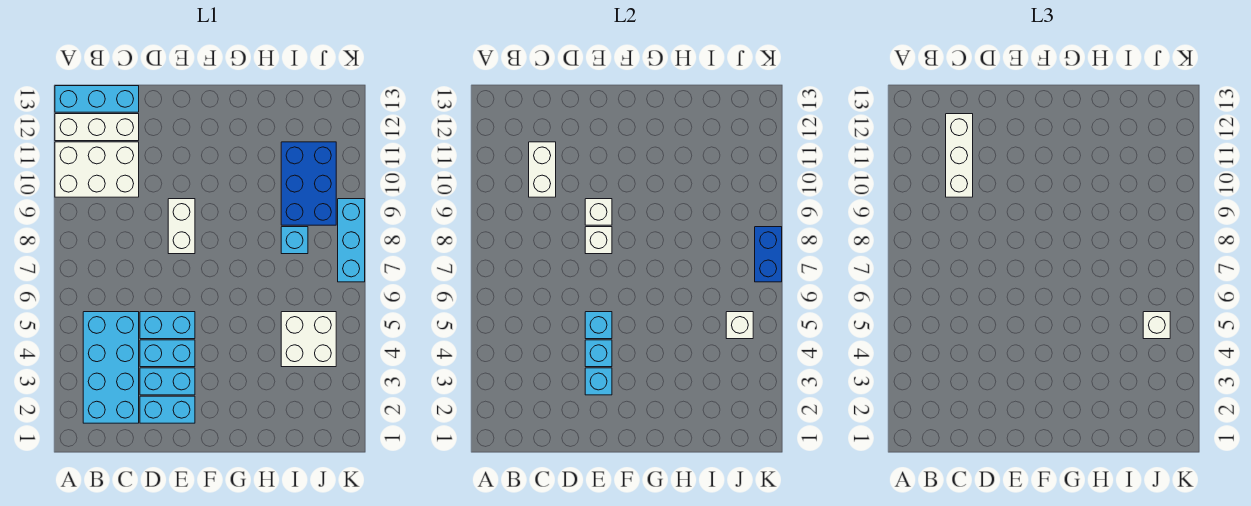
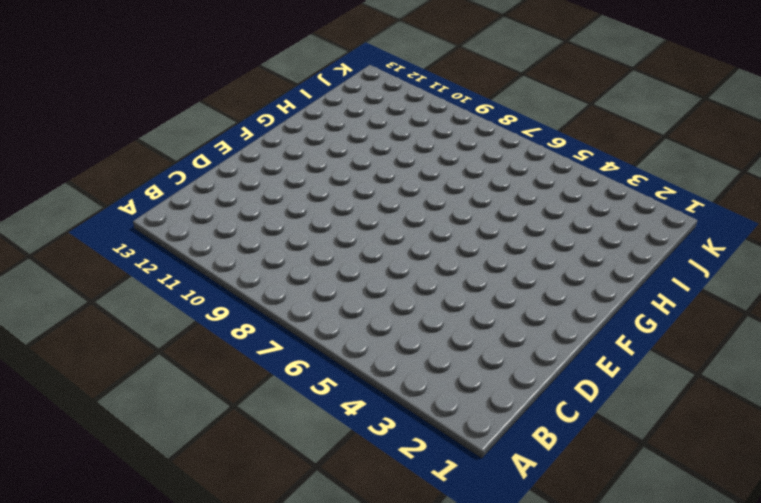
none -> white brick A10:C11 level 1
none -> white brick A12:C12 level 1
none -> cyan brick A13:C13 level 1

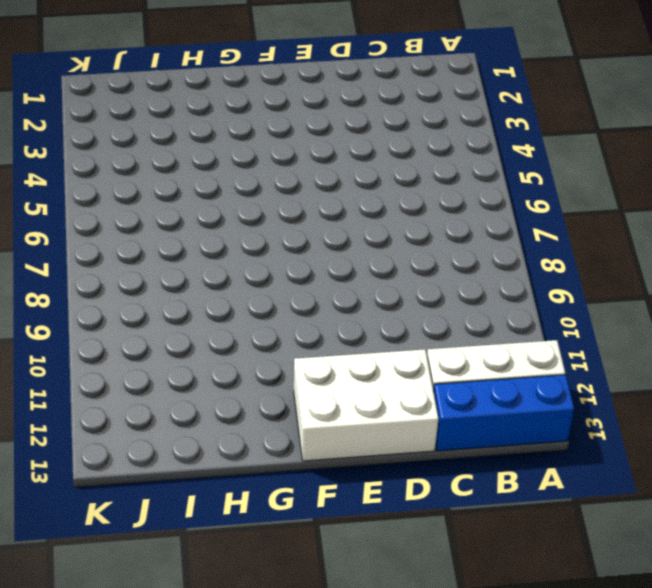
blue brick A13:C13 level 1 -> cyan brick A13:C13 level 1
white brick D12:F13 level 1 -> white brick A10:C11 level 1
none -> cyan brick B2:C5 level 1
none -> cyan brick D2:E2 level 1
none -> cyan brick D3:E3 level 1

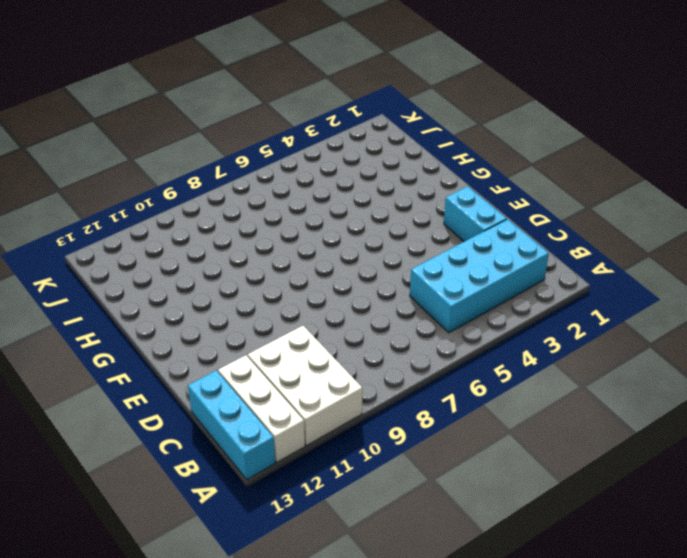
none -> cyan brick D3:E3 level 1
none -> cyan brick D4:E4 level 1
none -> cyan brick D5:E5 level 1

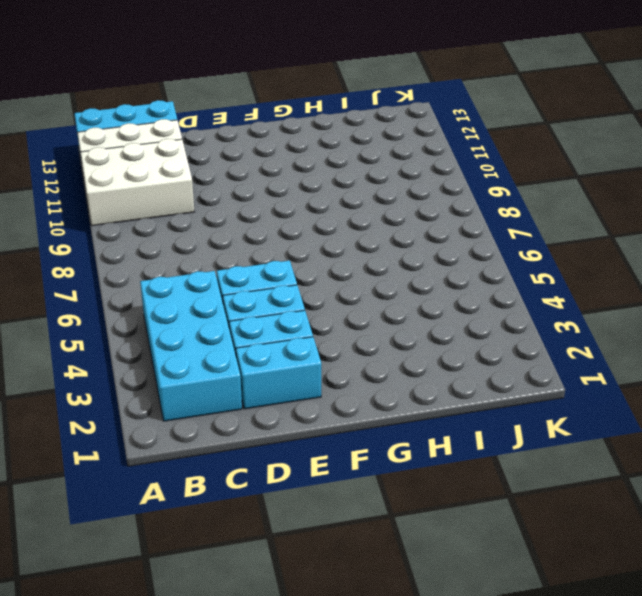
none -> white brick E8:E9 level 1
none -> white brick I4:J5 level 1
none -> cyan brick I8 level 1

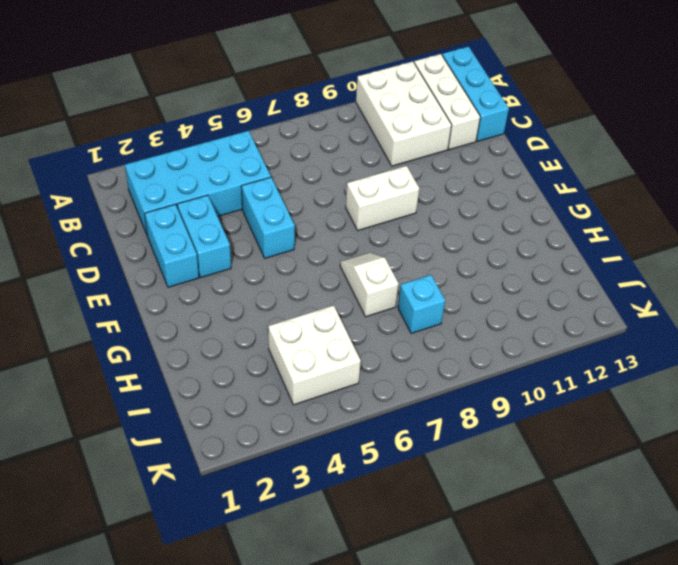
white slope G7:H7 level 1 top H -> none
none -> cyan brick D4:E4 level 1
none -> blue brick I9:J11 level 1
none -> cyan brick K7:K9 level 1

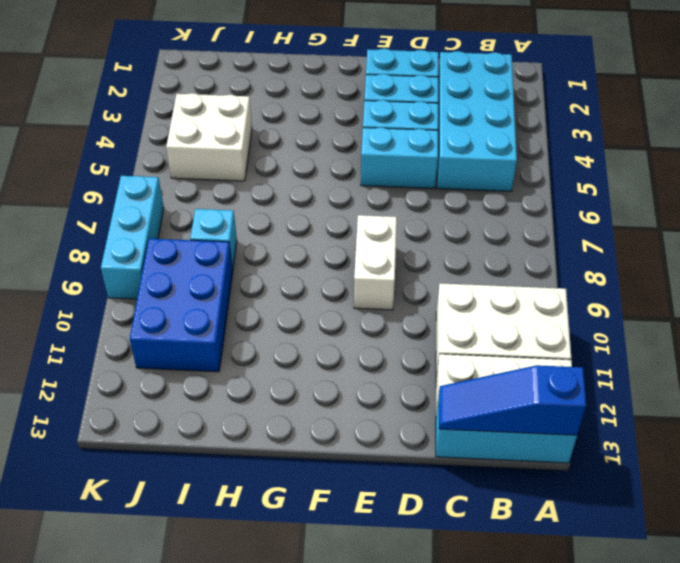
blue slope A13:C13 level 2 top A -> none
none -> white brick C10:C11 level 2
none -> cyan brick E3 level 2
none -> cyan brick E4 level 2

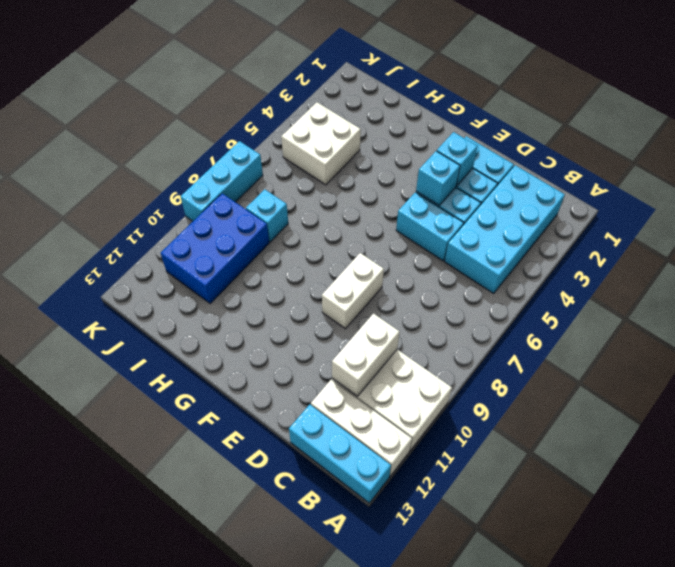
none -> cyan brick E5 level 2
none -> white brick E8 level 2
none -> white brick E9 level 2

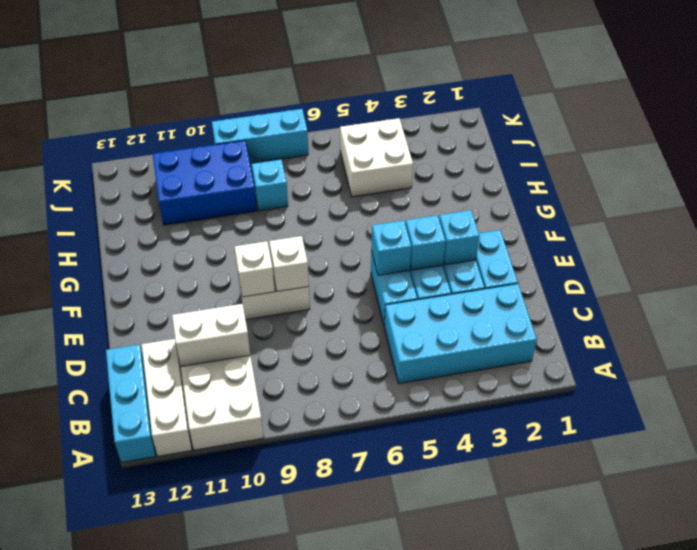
none -> white brick J5 level 2
none -> blue brick K7:K8 level 2
none -> white brick C10:C12 level 3

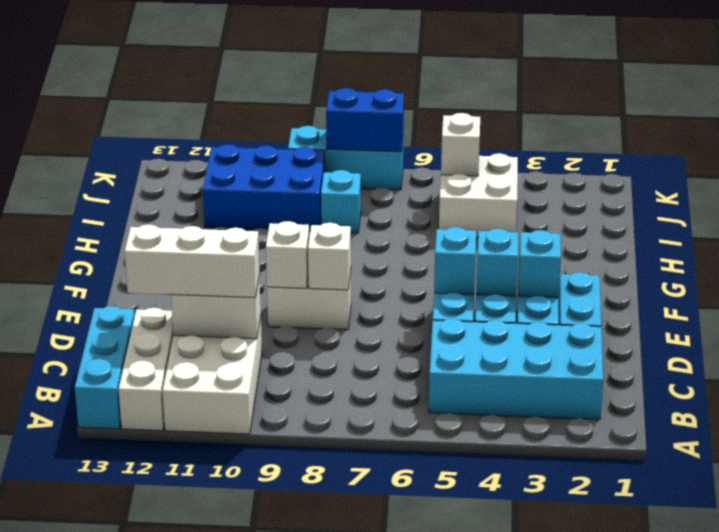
none -> white brick J5 level 3

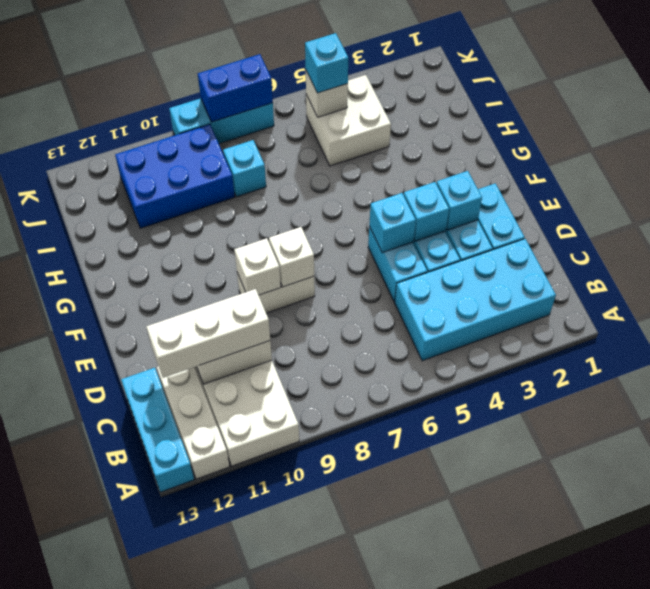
cyan brick J5 level 3 -> white brick J5 level 3

